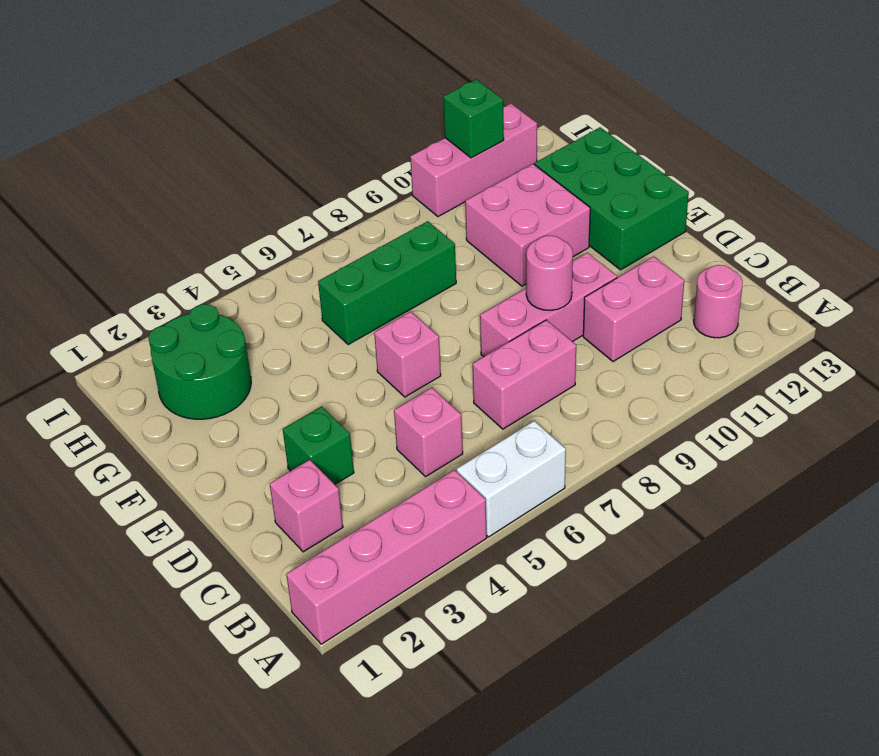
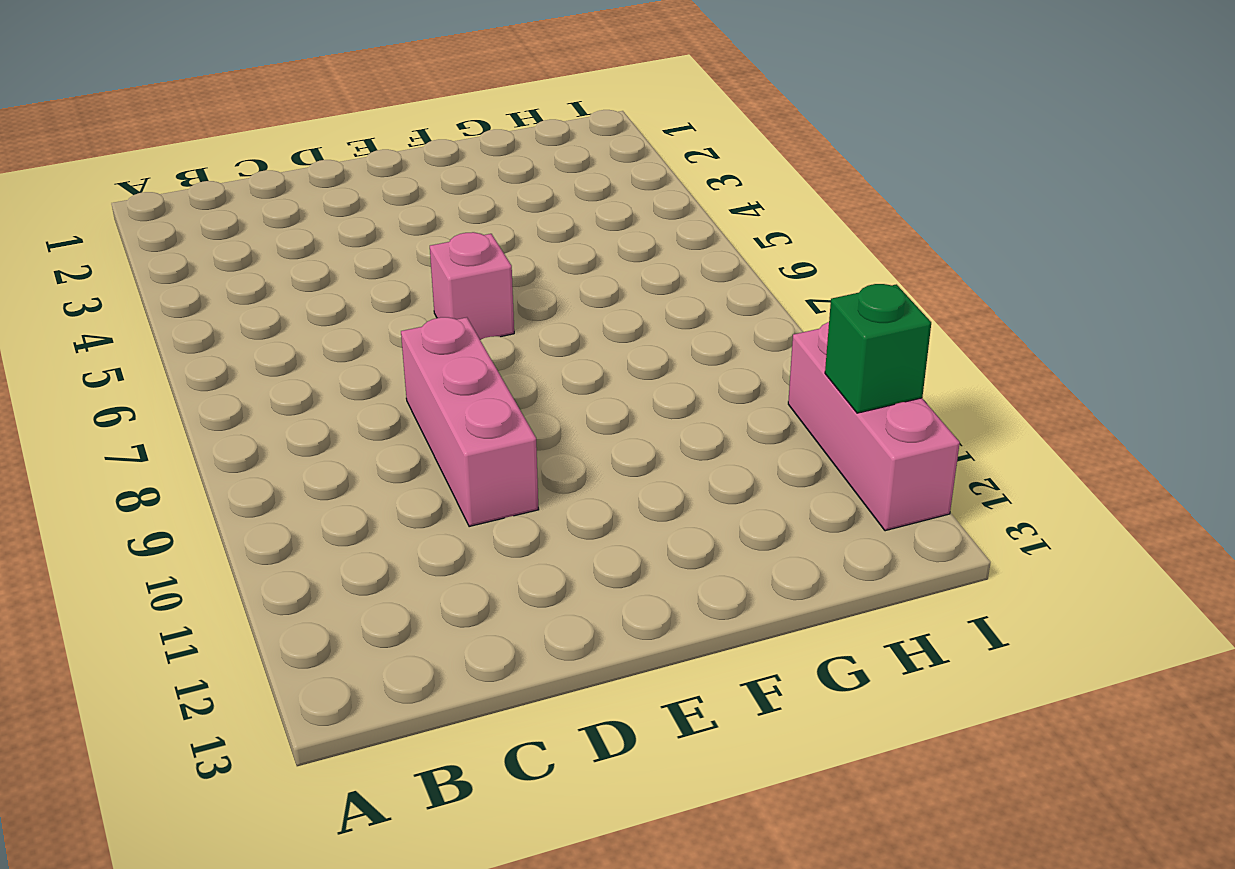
none -> pink brick A1:A4 level 1
none -> white brick A5:A6 level 1
none -> pink round brick B12 level 1

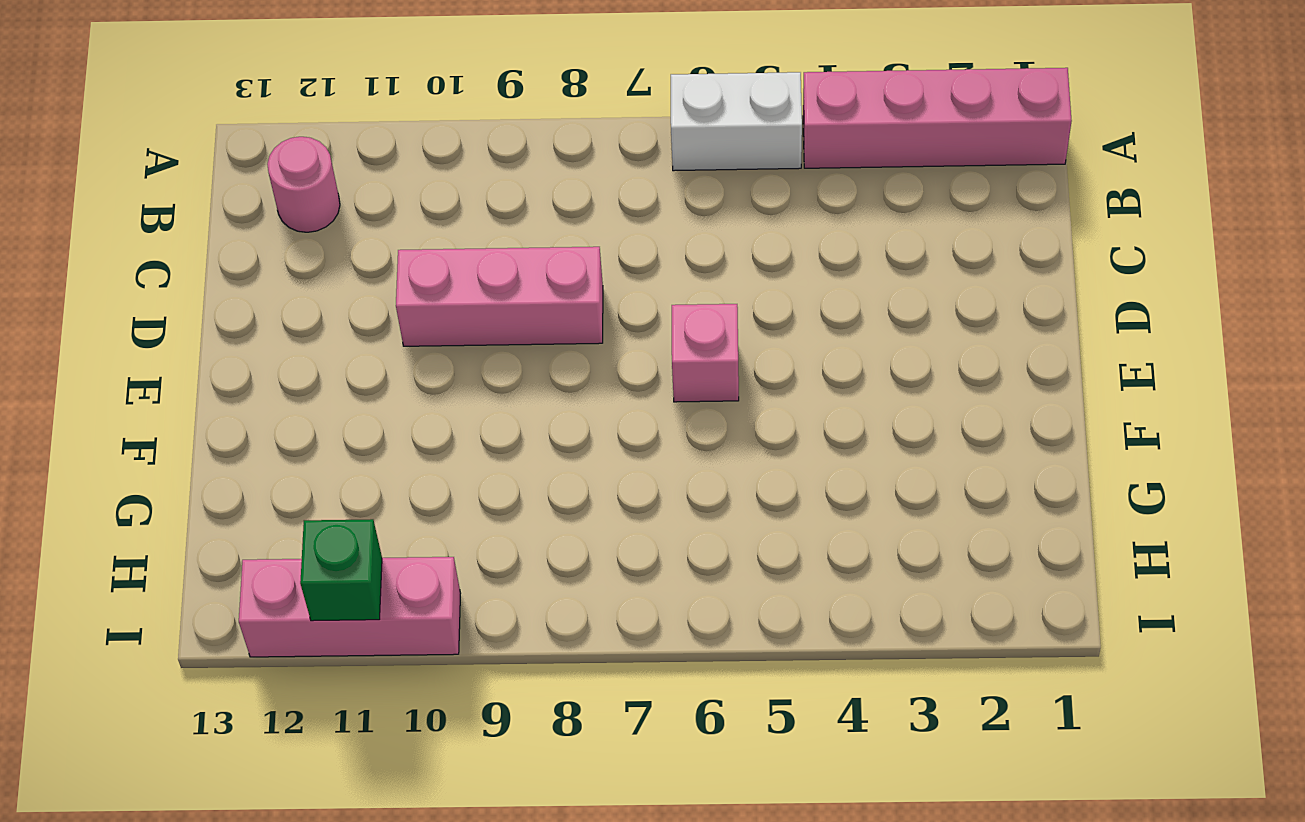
none -> pink brick C2 level 1
none -> pink brick C5 level 1
none -> pink brick C7:C8 level 1

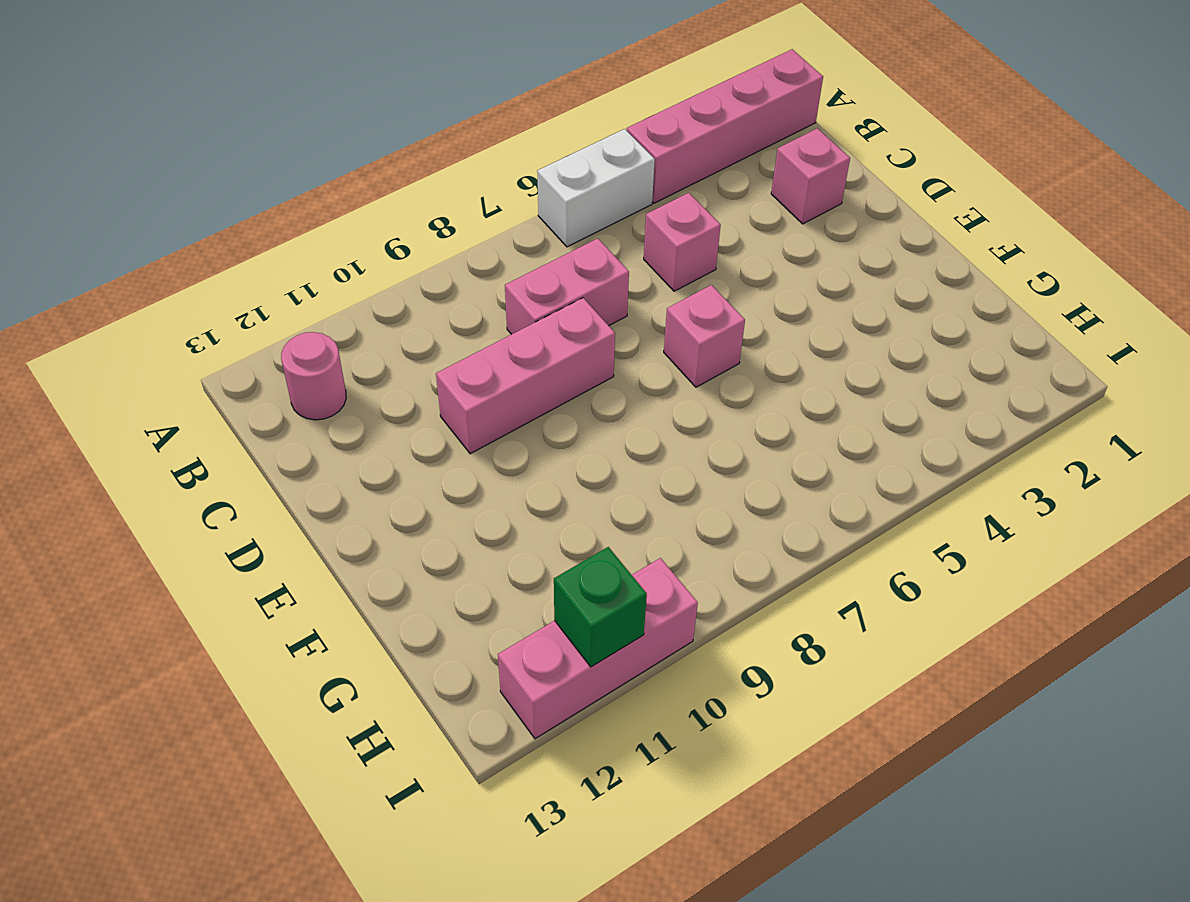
none -> pink brick C10:C11 level 1
none -> green brick D3 level 1
none -> green brick E12:G13 level 1

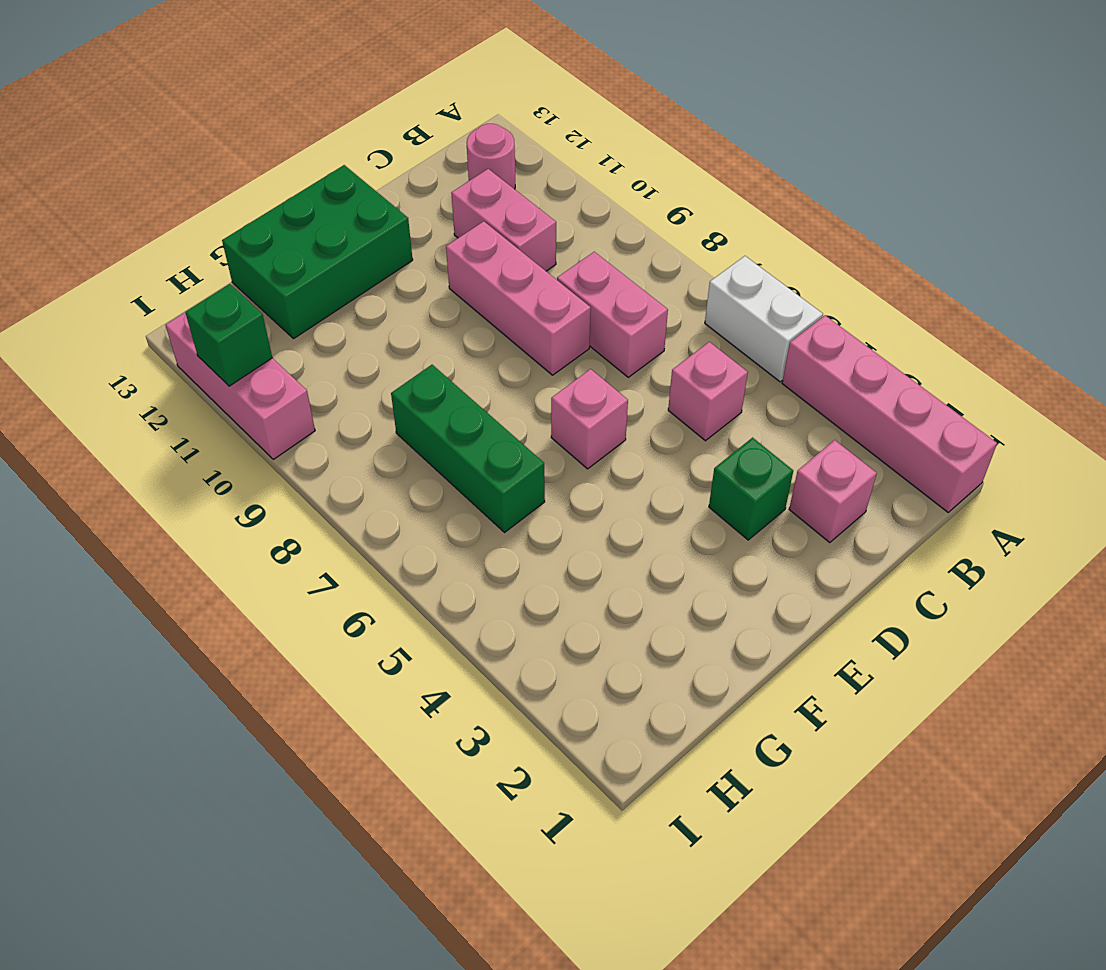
none -> pink brick F10:G11 level 1
none -> green round brick G2:H3 level 1
none -> pink round brick D9 level 2

